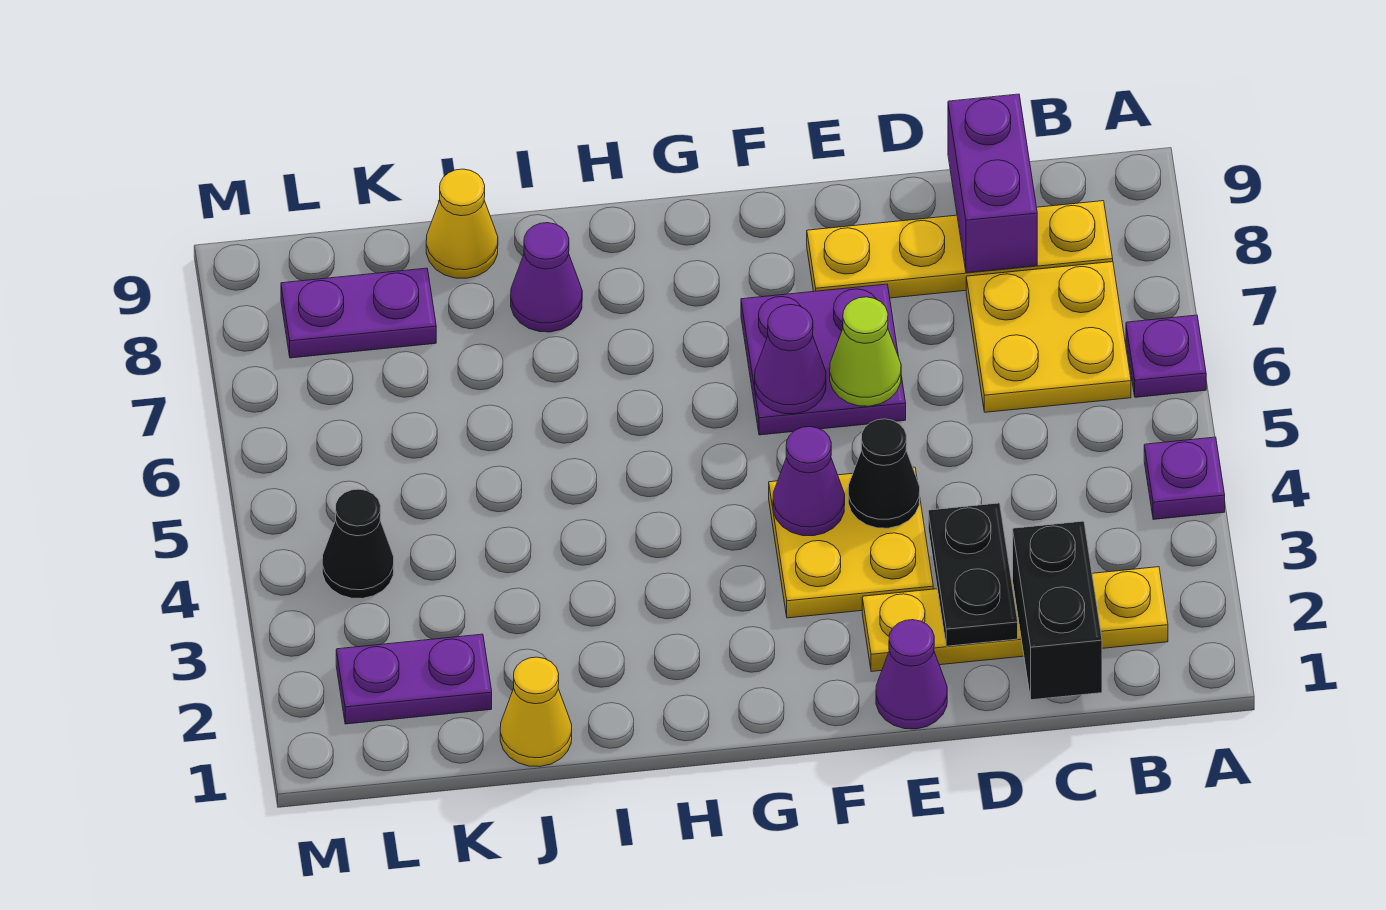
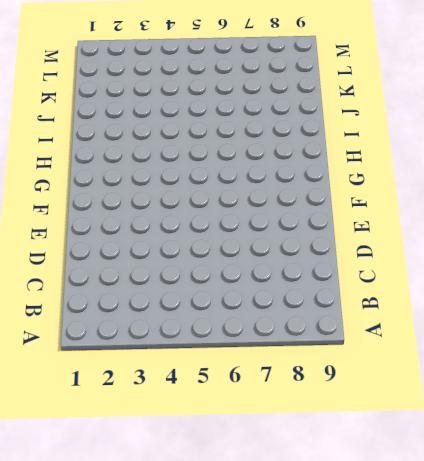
none -> purple plate A4 level 1
none -> purple plate A6 level 1
none -> yellow plate B2:E2 level 1

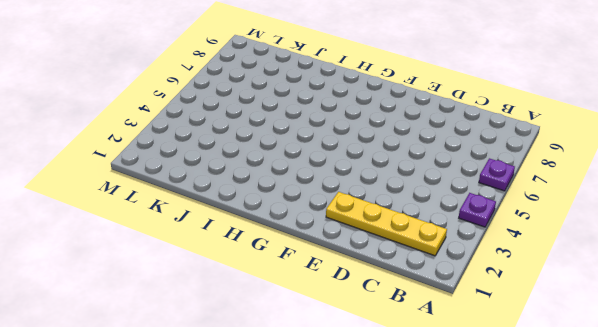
none -> yellow plate B6:C7 level 1
none -> yellow plate B8:E8 level 1
none -> purple cone E1 level 1

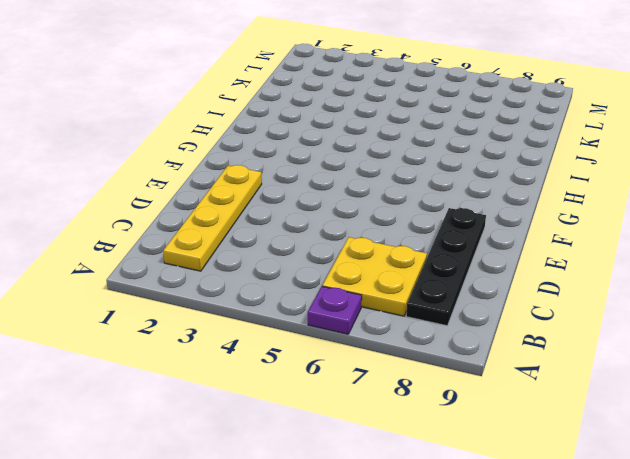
black plate B8:E8 level 1 -> yellow plate B8:E8 level 1
none -> purple plate A4 level 1
none -> purple cone E1 level 1
none -> yellow plate E3:F4 level 1

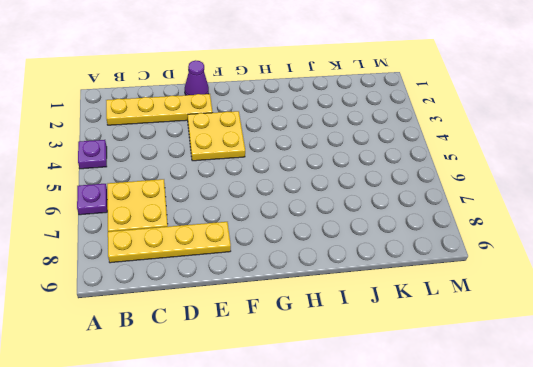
none -> purple plate E6:F7 level 1
none -> purple cone I8 level 1
none -> yellow cone J1 level 1

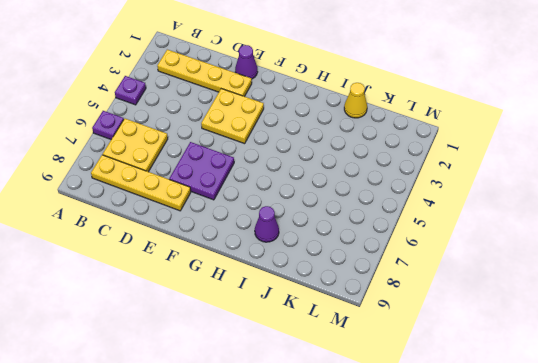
none -> yellow cone J9 level 1
none -> purple plate K2:L2 level 1
none -> purple plate K8:L8 level 1

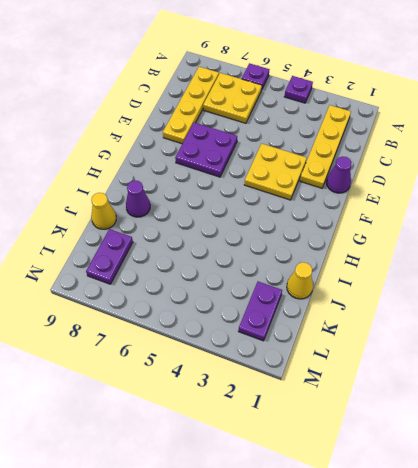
none -> black cone L4 level 1
none -> black brick C1:C2 level 2
none -> purple brick C8:C9 level 2

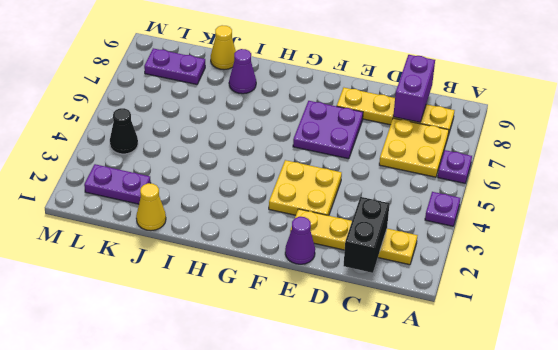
none -> black plate D2:D3 level 2
none -> black cone E4 level 2
none -> lime cone E6 level 2

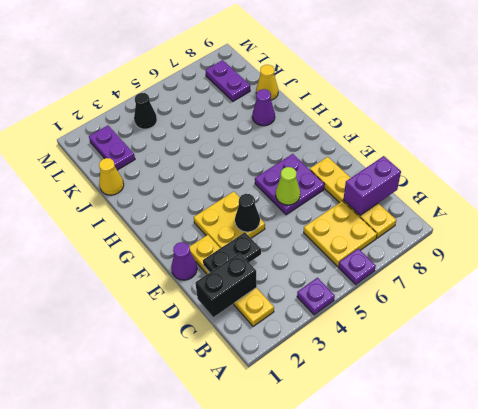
none -> purple cone F4 level 2
none -> purple cone F6 level 2

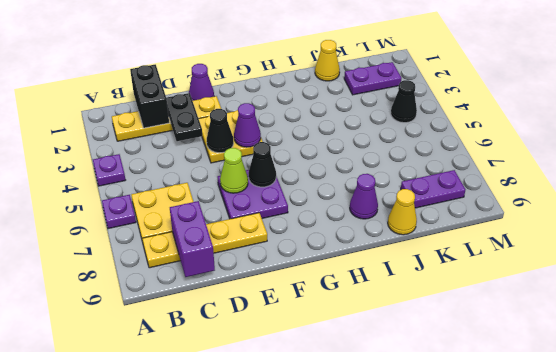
black cone F6 level 2 -> purple cone F6 level 2

